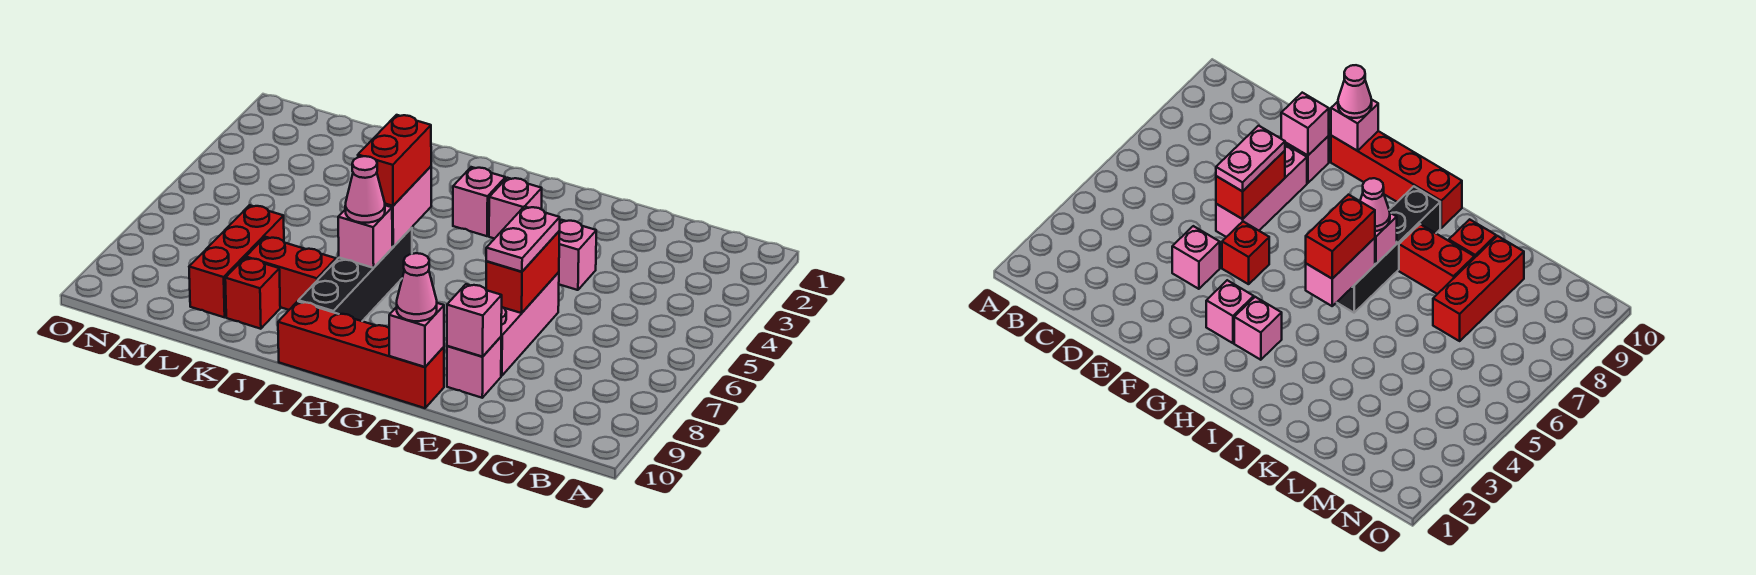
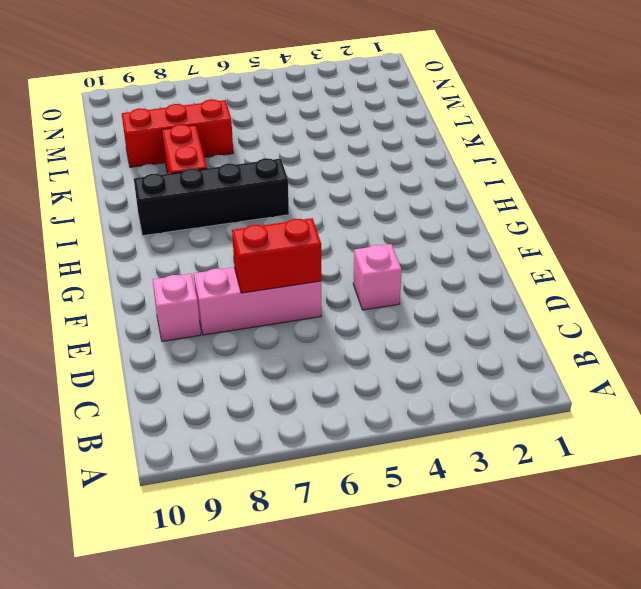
none -> red brick F5 level 1
none -> red brick F10:I10 level 1
none -> pink brick G3 level 1

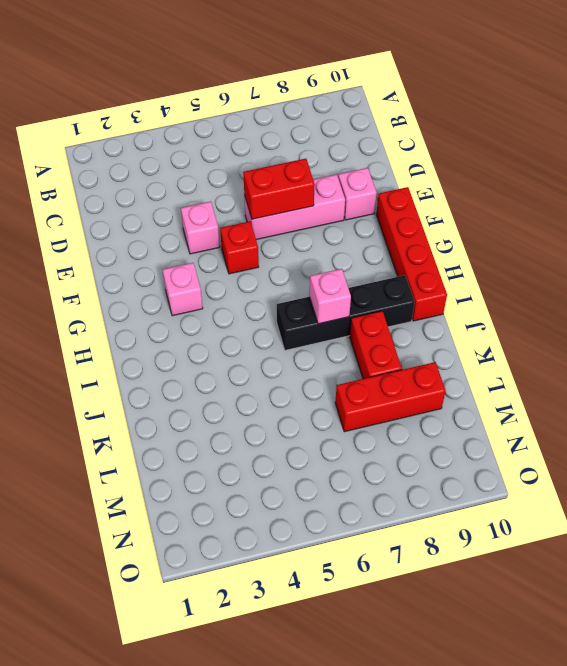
none -> pink brick H3 level 1
none -> red brick K9 level 1
none -> pink brick E9 level 2

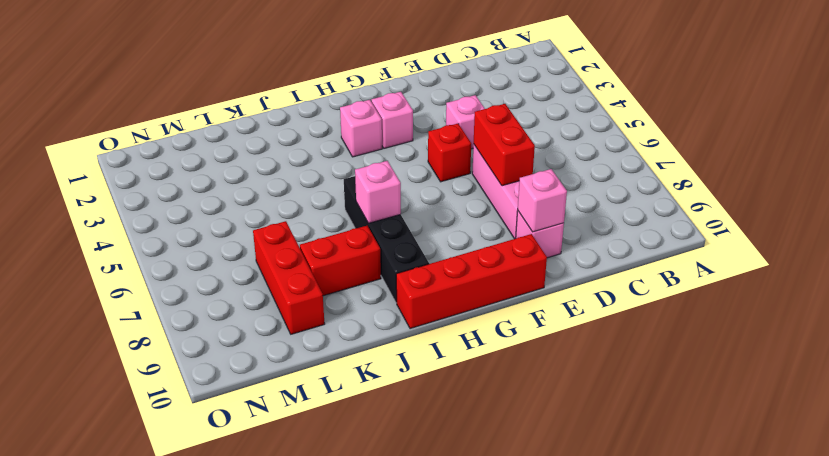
none -> red brick K9 level 1
none -> pink brick F10 level 2
none -> pink brick I5:I6 level 2

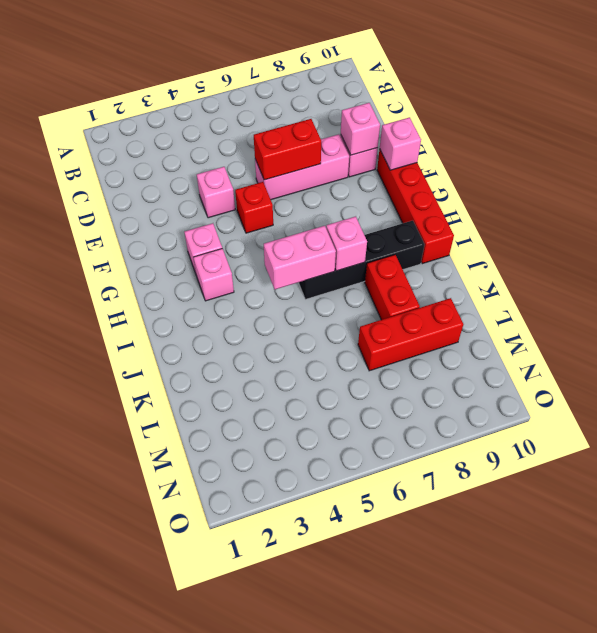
none -> red brick K9 level 1
none -> pink plate E6:E7 level 3
none -> pink cone F10 level 3

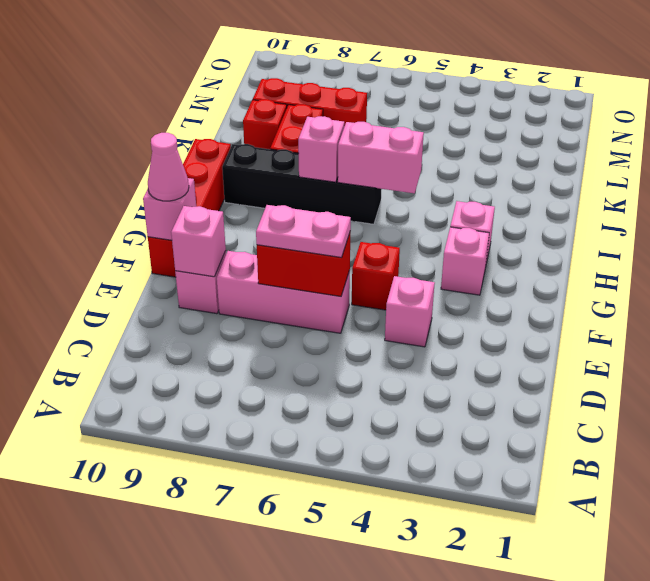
none -> red brick I5:I6 level 3
none -> pink cone I7 level 3

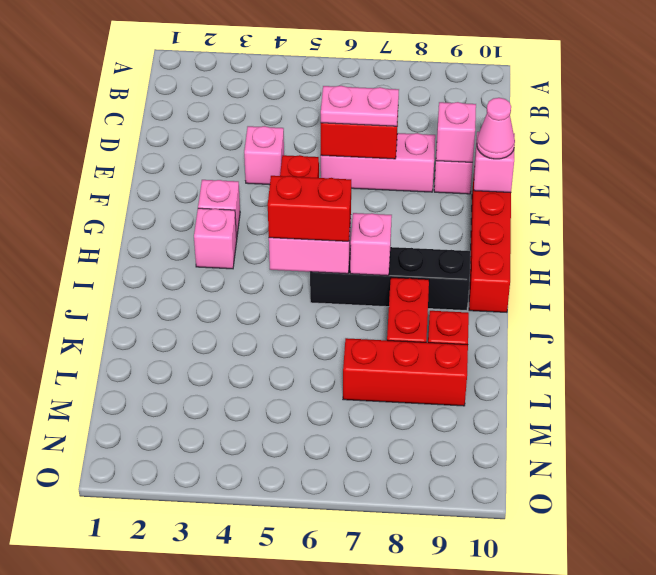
none -> pink cone I7 level 3

